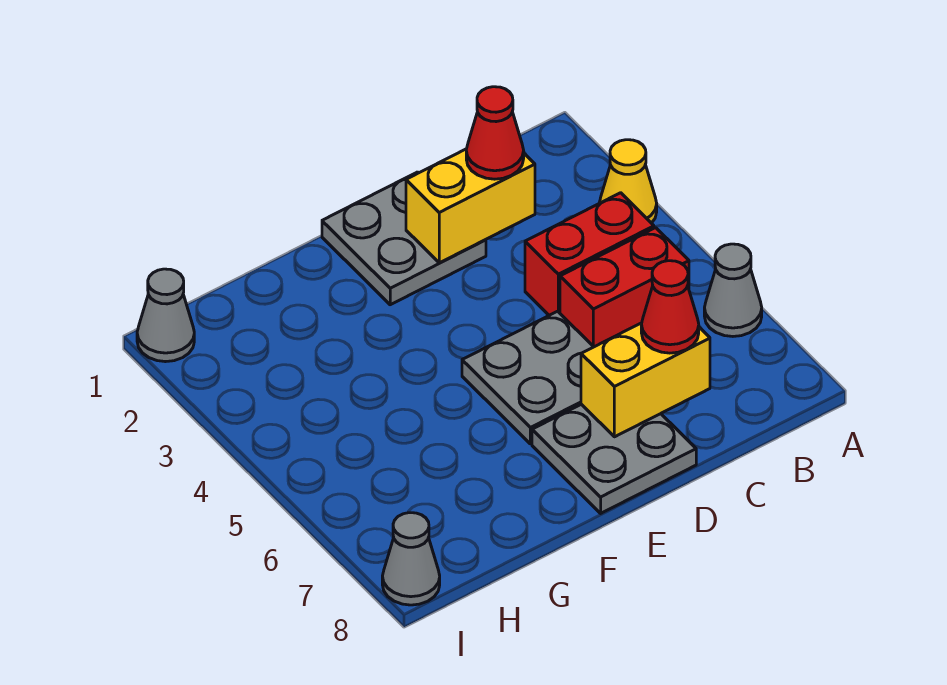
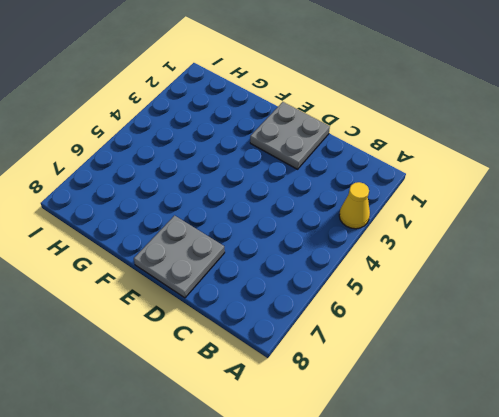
none -> grey cone A6 level 1
none -> red brick B4:C4 level 1
none -> red brick B5:C5 level 1

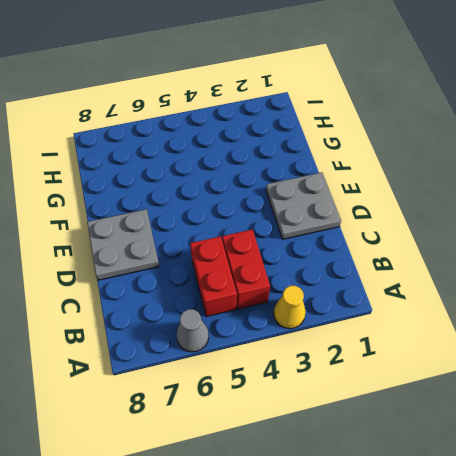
none -> grey plate D5:E6 level 1
none -> grey cone I1 level 1
none -> grey cone I8 level 1

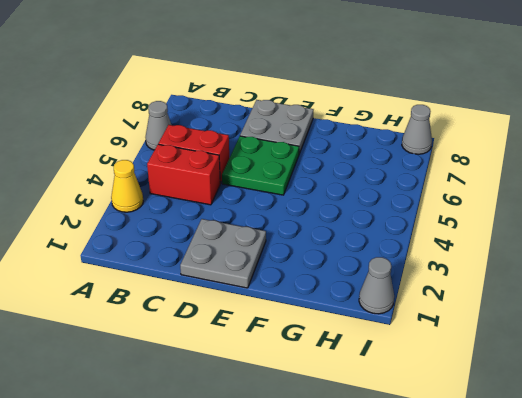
green plate D5:E6 level 1 -> grey plate D5:E6 level 1
none -> yellow brick C2:D2 level 2
none -> yellow brick C7:D7 level 2
none -> red cone C2 level 3

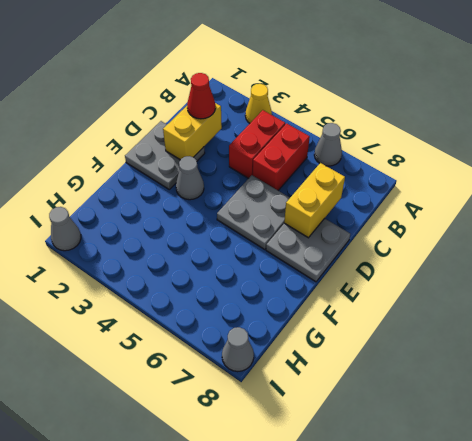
grey cone E3 level 1 -> none
none -> red cone C7 level 3

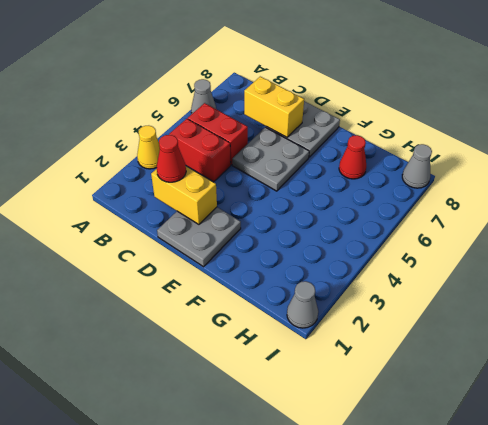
red cone G7 level 1 -> red cone C7 level 3

